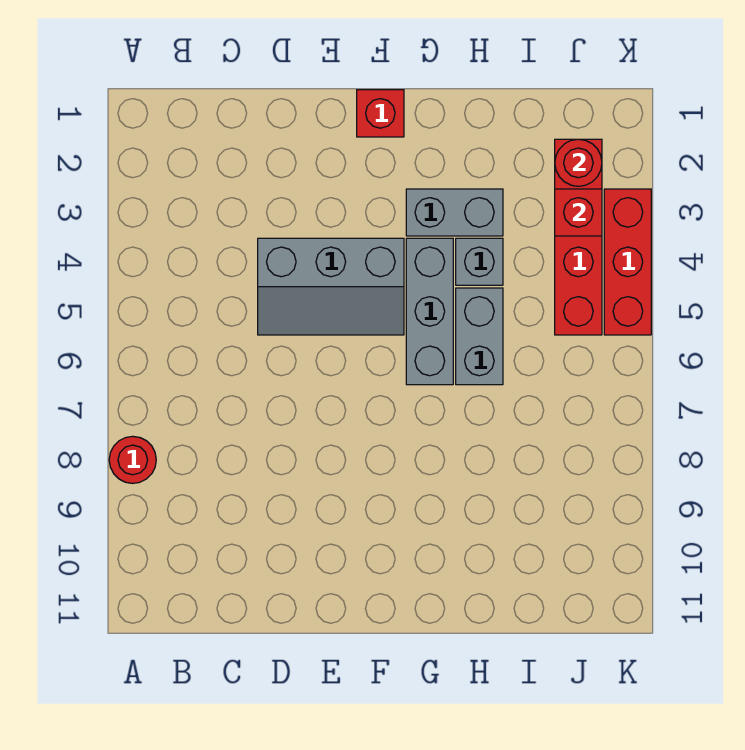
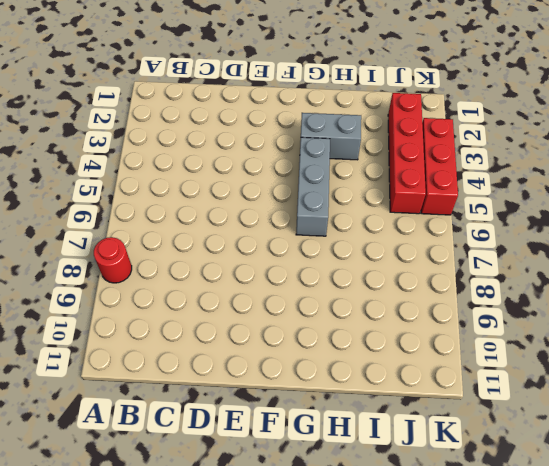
none -> grey slope D4:F5 level 1 top 4
none -> red brick F1 level 1

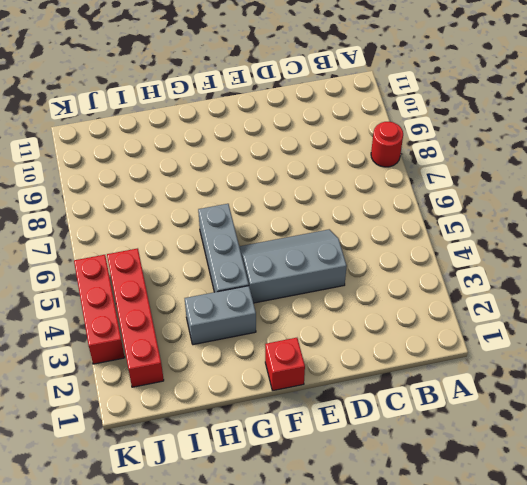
none -> grey brick H4 level 1
none -> grey brick H5:H6 level 1

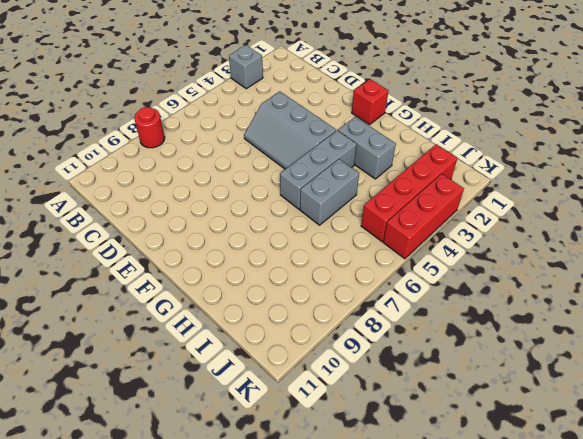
grey brick A3 level 1 -> grey brick H4 level 1
none -> red round brick J2 level 2
none -> red brick J3 level 2

